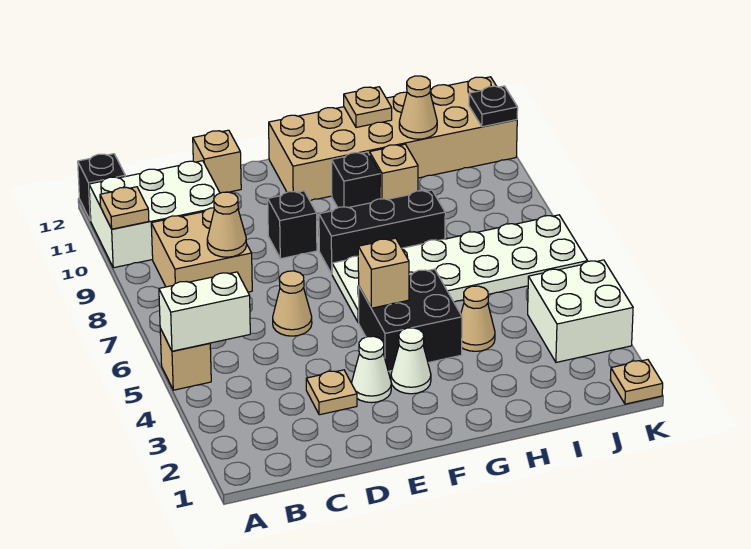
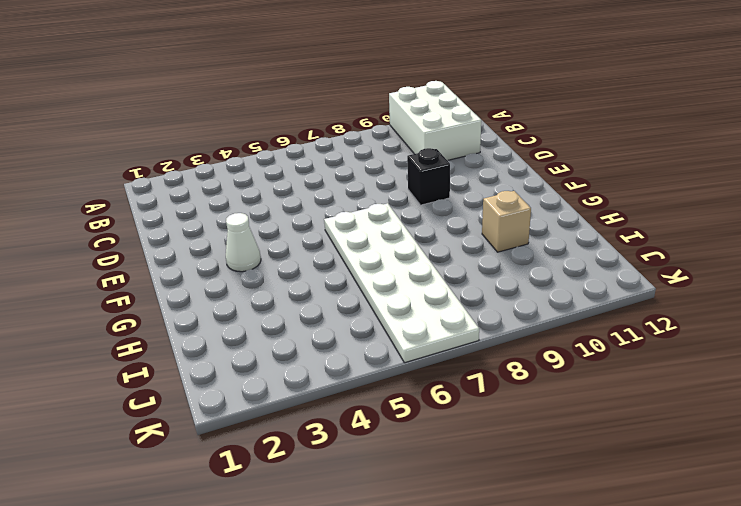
none -> tan brick A5 level 1
none -> black brick A12 level 1
none -> tan brick B8:C9 level 1

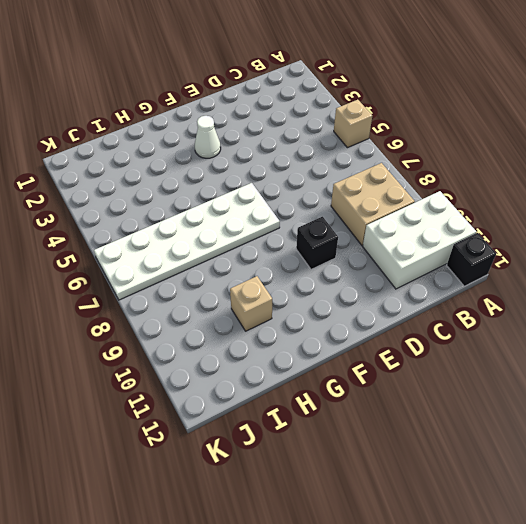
none -> tan plate D3 level 1
none -> tan cone D6 level 1
none -> tan brick D12 level 1

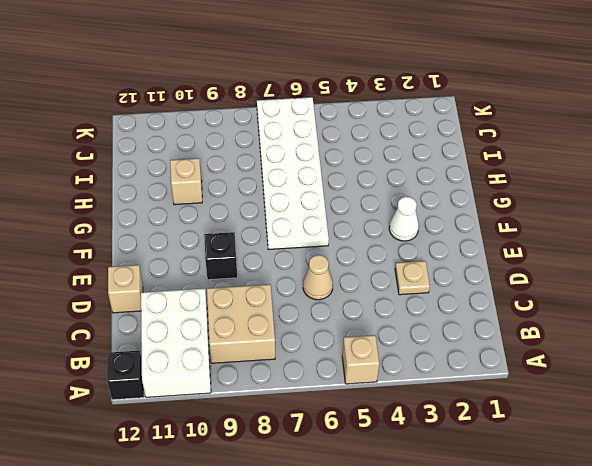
none -> white cone E3 level 1
none -> black brick F4:G5 level 1
none -> black brick F8:H8 level 1

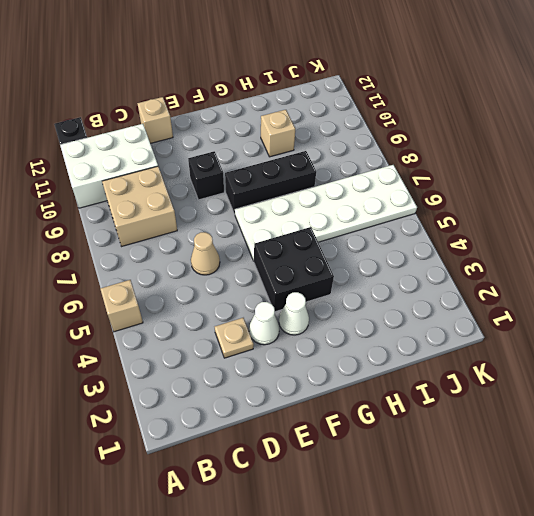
none -> tan brick F11:K12 level 1
none -> black brick G10 level 1
none -> tan cone H4 level 1

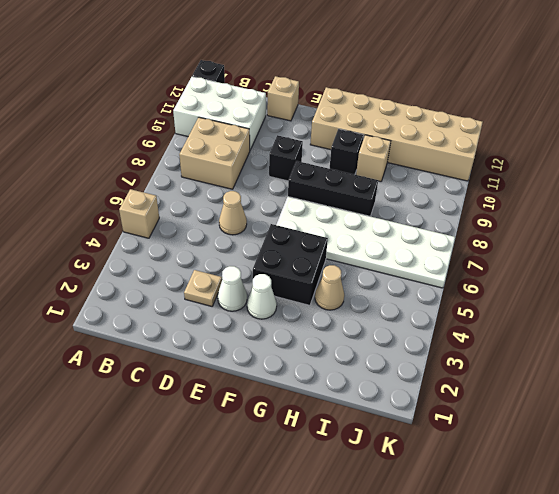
none -> white brick J3:K4 level 1
none -> tan plate K1 level 1
none -> white brick A5:B5 level 2

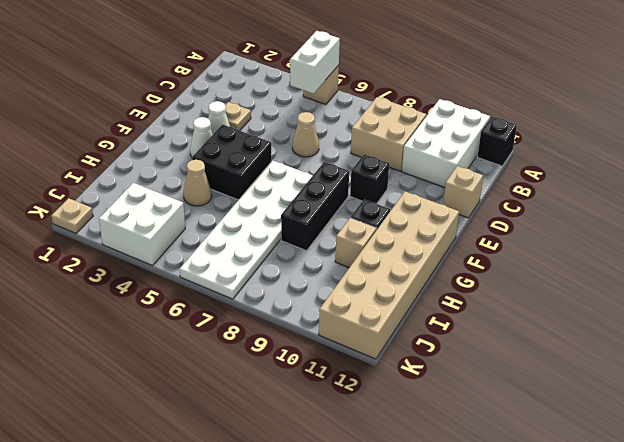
none -> tan plate A10 level 2
none -> tan cone C8 level 2
none -> tan brick F5 level 2

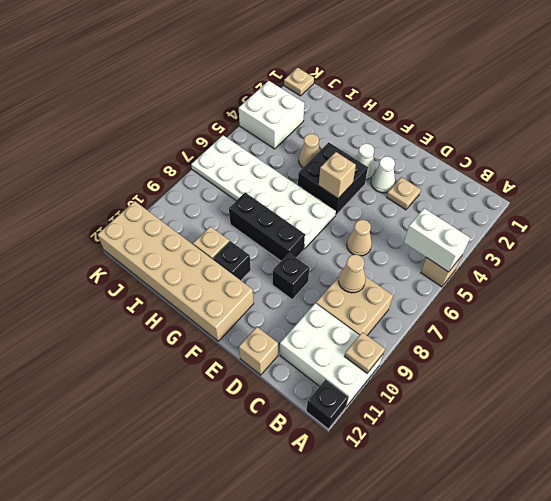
none -> tan plate H12 level 2
none -> tan cone I11 level 2
none -> black plate K11 level 2

